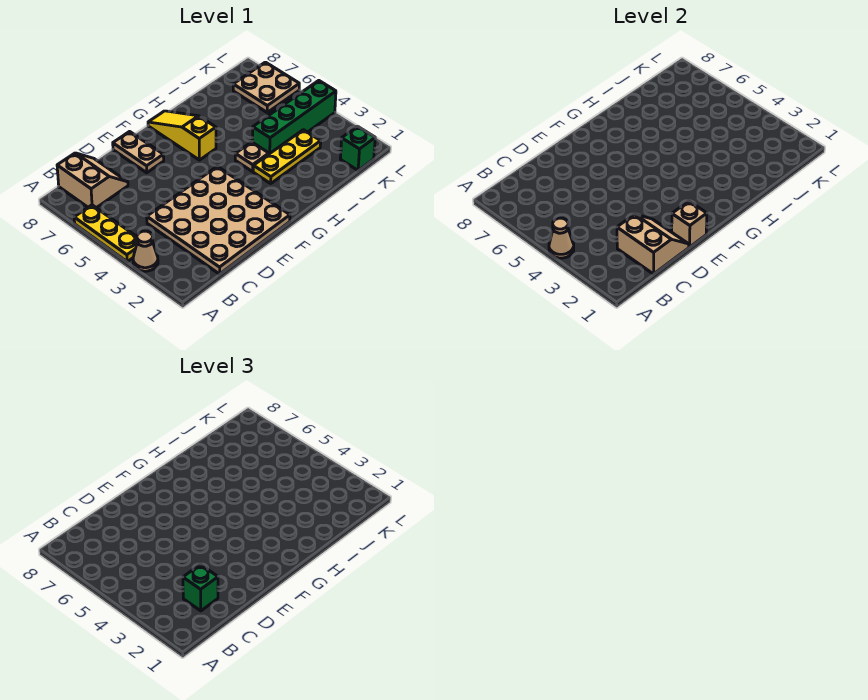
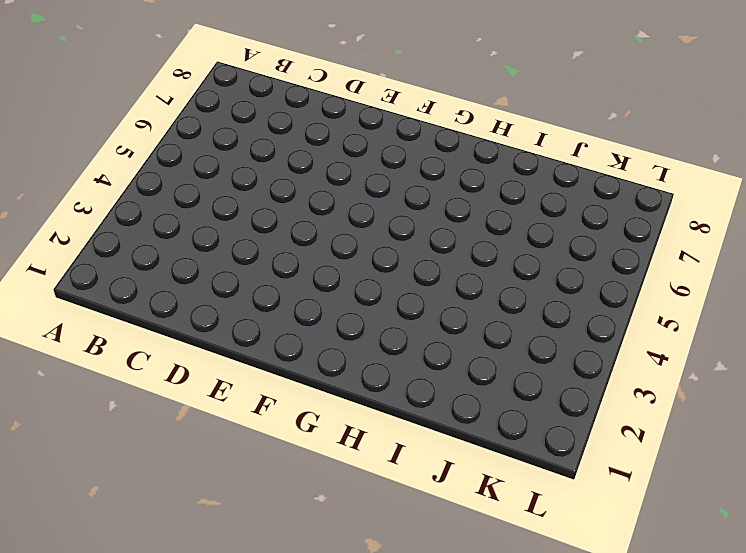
none -> tan cone A3 level 1
none -> yellow plate A4:A6 level 1
none -> tan slope B7:C8 level 1 top B

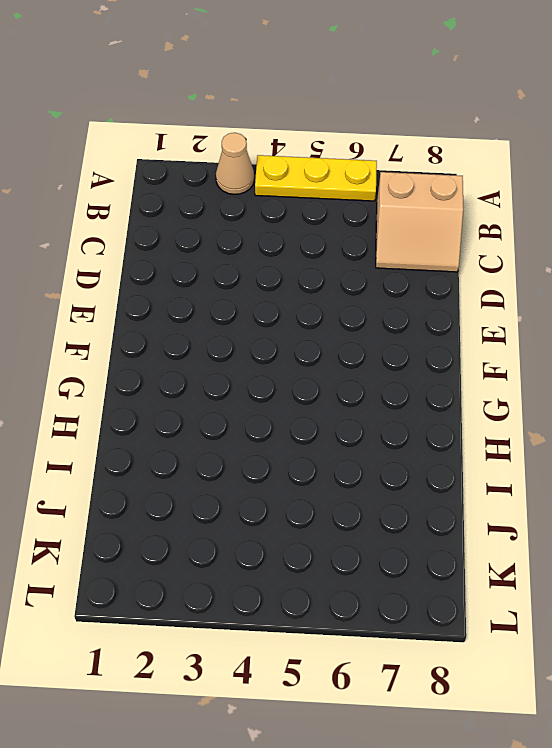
none -> tan plate C1:F4 level 1
none -> tan plate E7:E8 level 1
none -> yellow slope G6:G8 level 1 top 6

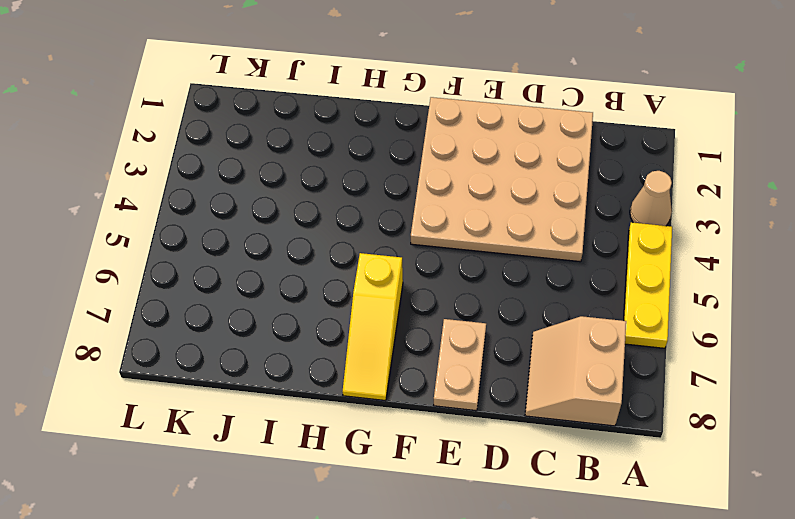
none -> yellow plate H3:J3 level 1
none -> tan plate H4 level 1
none -> green brick I4:L4 level 1

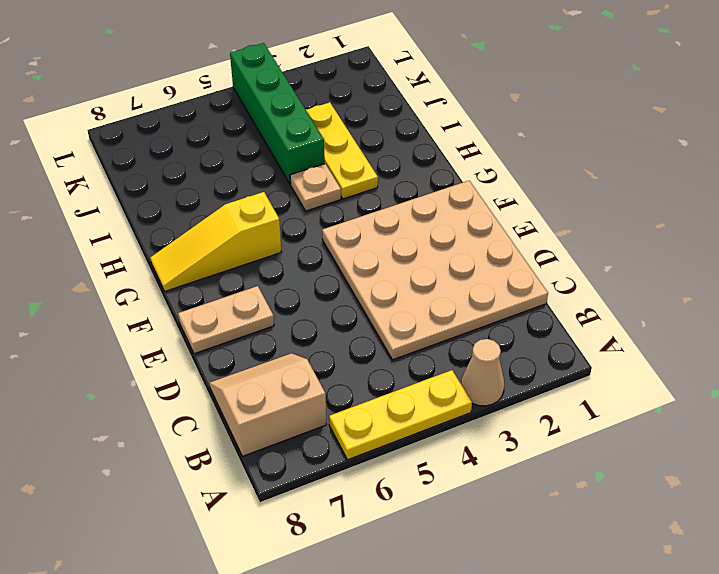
none -> green brick K1 level 1
none -> tan plate K6:L7 level 1
none -> tan cone A4 level 2

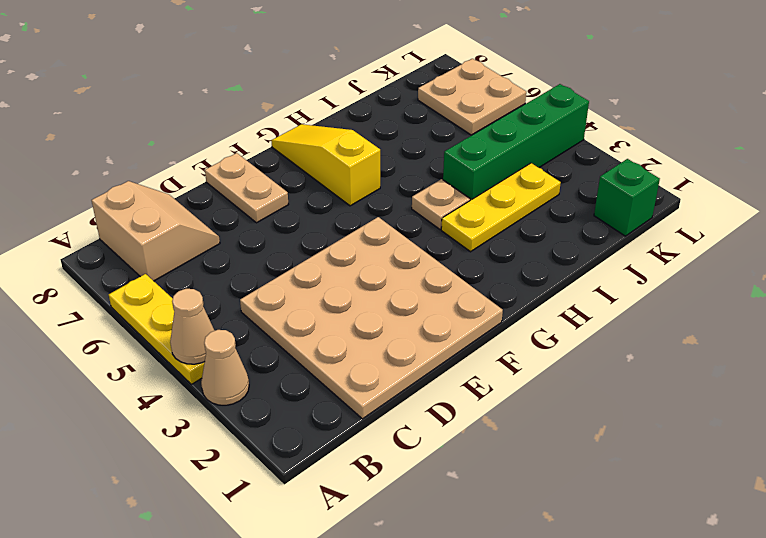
none -> tan slope C1:D2 level 2 top C
none -> tan brick E1 level 2
none -> green brick C2 level 3

